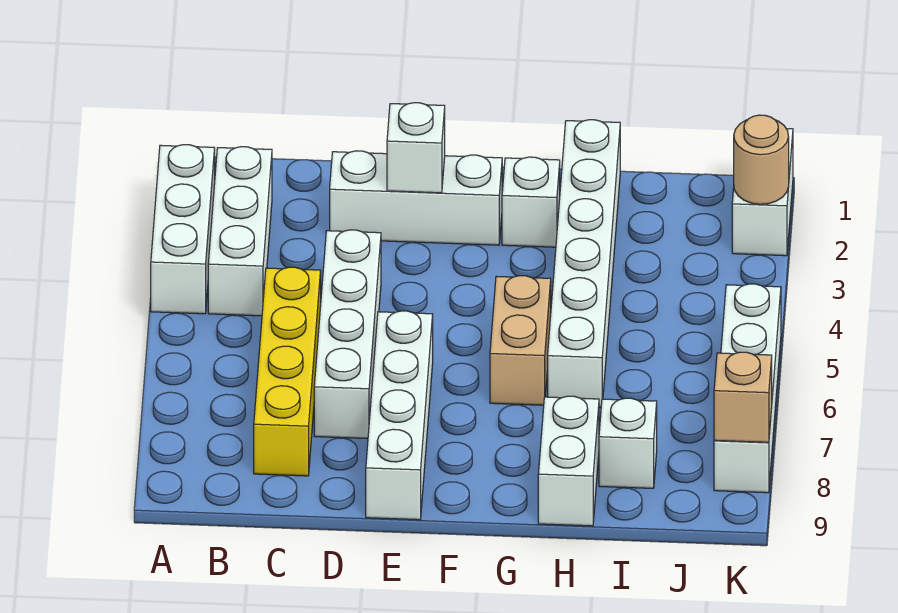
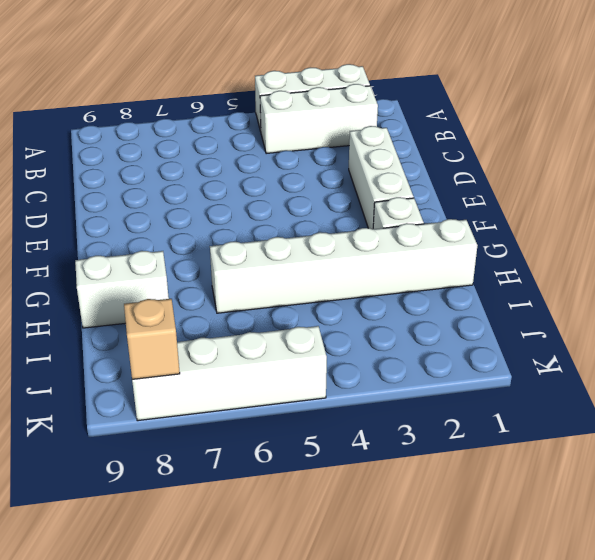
none -> yellow brick C5:C8 level 1
none -> white brick D4:D7 level 1
none -> white brick E6:E9 level 1

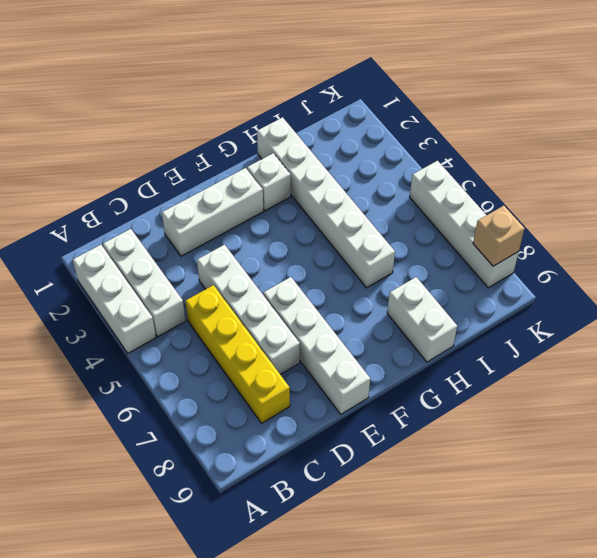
none -> tan brick G5:G6 level 1
none -> white brick I8 level 1
none -> white brick K1:K2 level 1

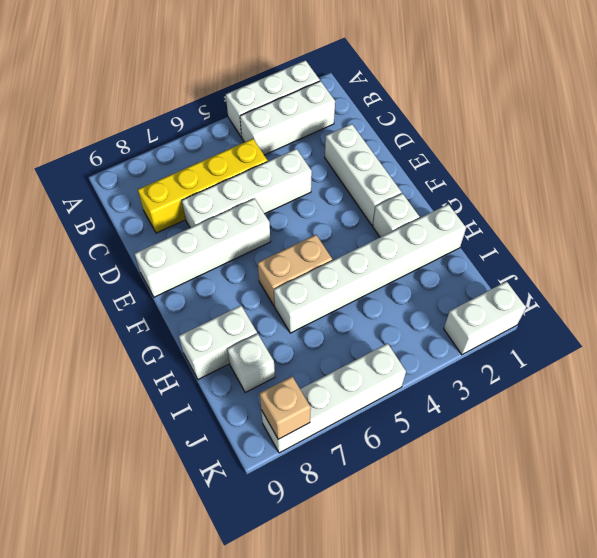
none -> white brick E2 level 2
none -> tan round brick K2 level 2

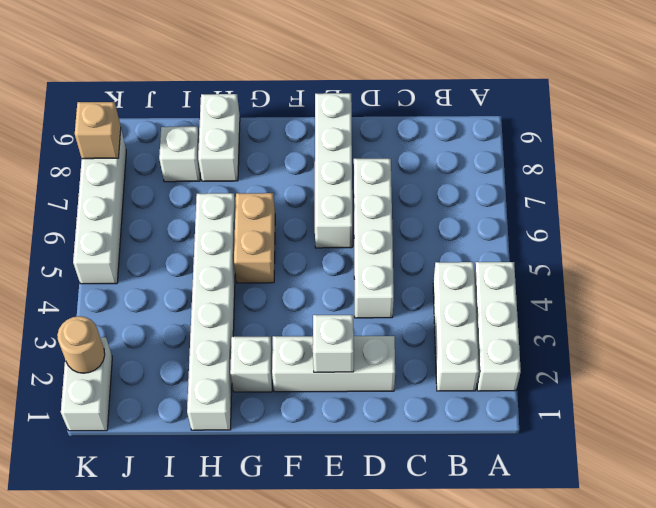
none -> yellow brick C5:C8 level 1

